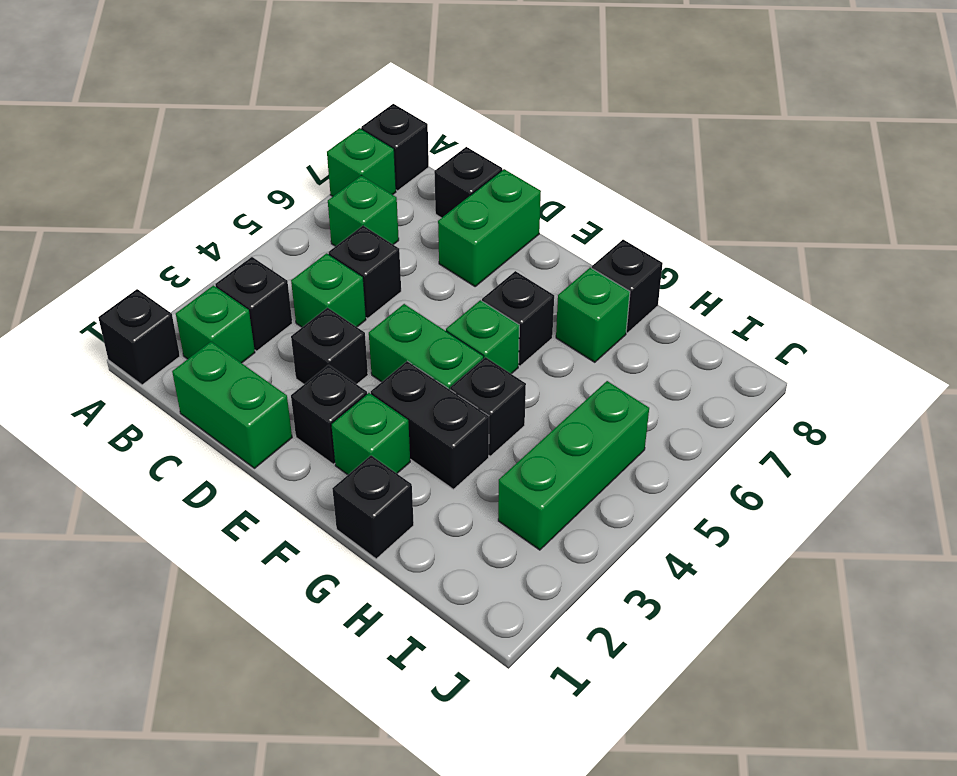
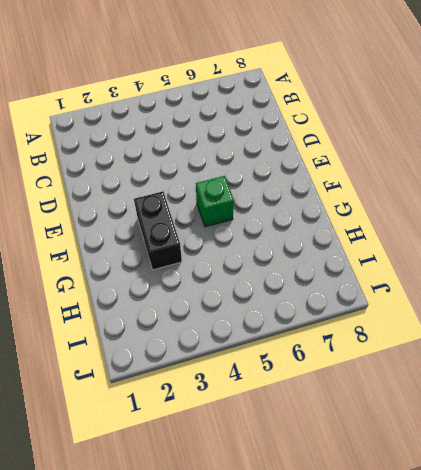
none -> black brick A1 level 1
none -> green brick A7 level 1
none -> black brick A8 level 1

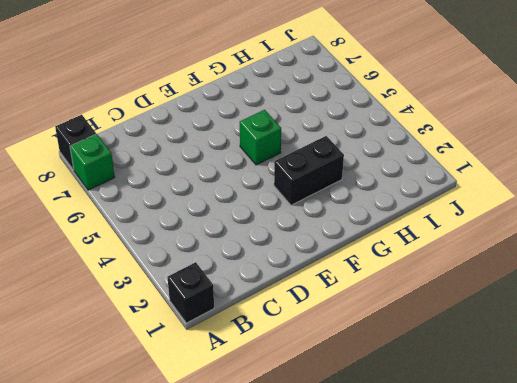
none -> green brick B2 level 1
none -> black brick B3 level 1
none -> green brick B6 level 1

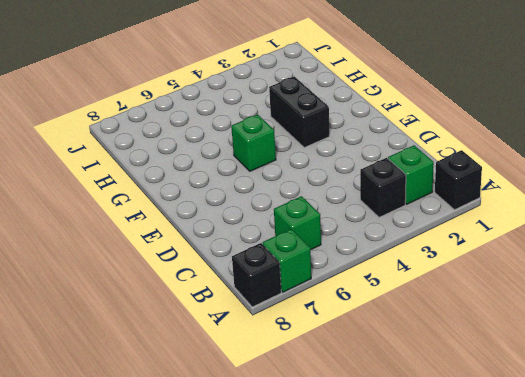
none -> green brick C1:D1 level 1
none -> green brick C4 level 1
none -> black brick C5 level 1

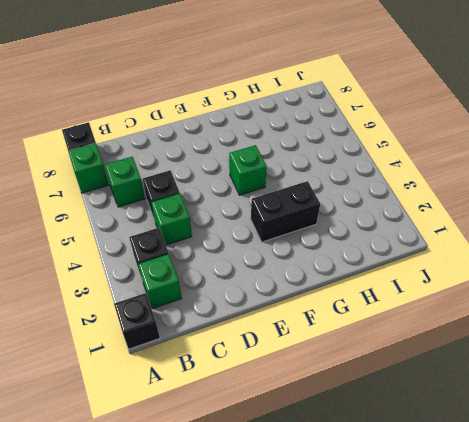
none -> green brick C1:D1 level 1
none -> black brick C8 level 1
none -> black brick D3 level 1

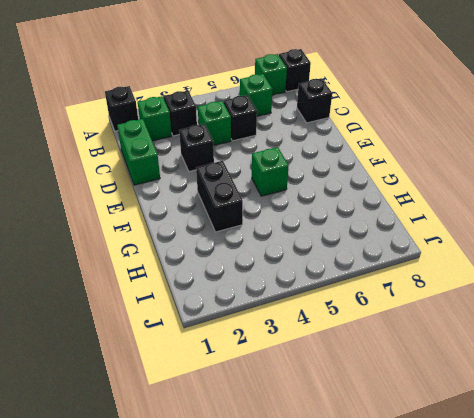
none -> green brick D7:D8 level 1
none -> black brick E2 level 1
none -> green brick E4:F4 level 1

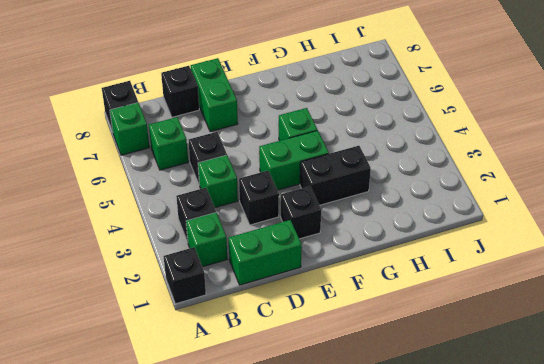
none -> green brick F2 level 1
none -> black brick F6 level 1
none -> black brick G1 level 1

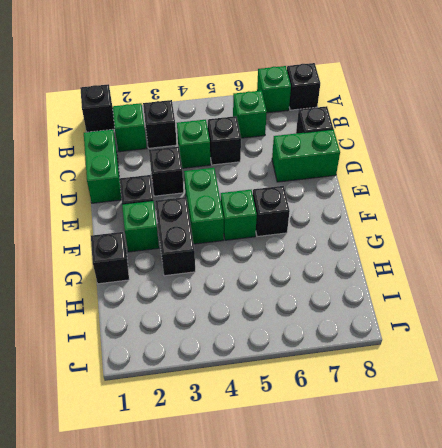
none -> black brick G4 level 1
none -> green brick G7 level 1
none -> black brick G8 level 1

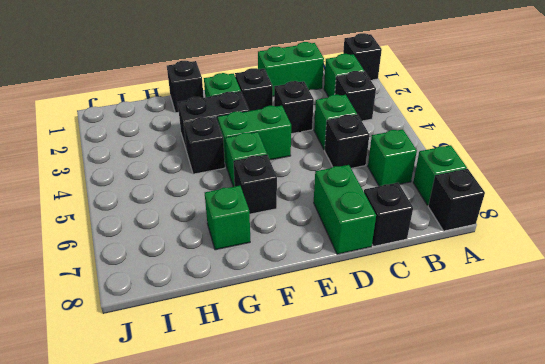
none -> black brick G8 level 1
none -> green brick I3:I5 level 1

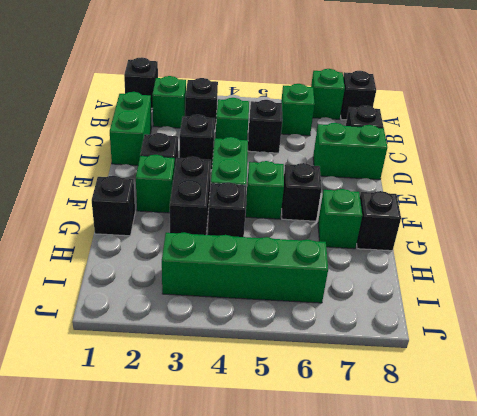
green brick I3:I6 level 1 -> green brick I3:I5 level 1

